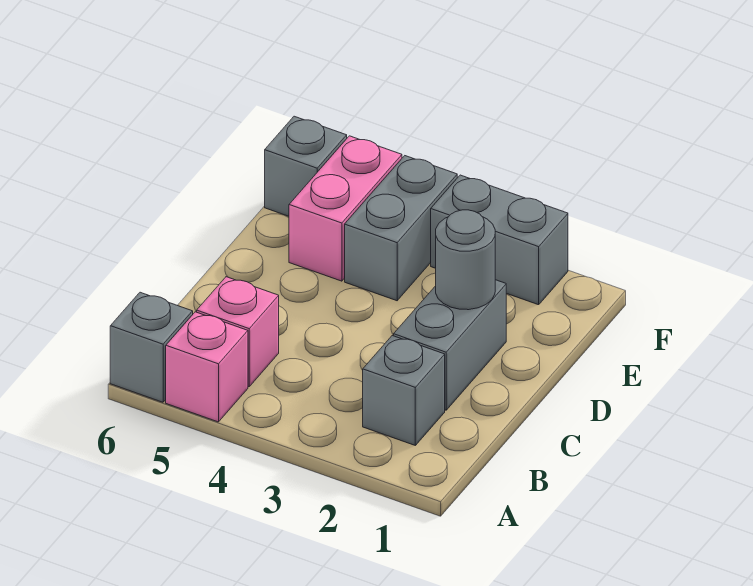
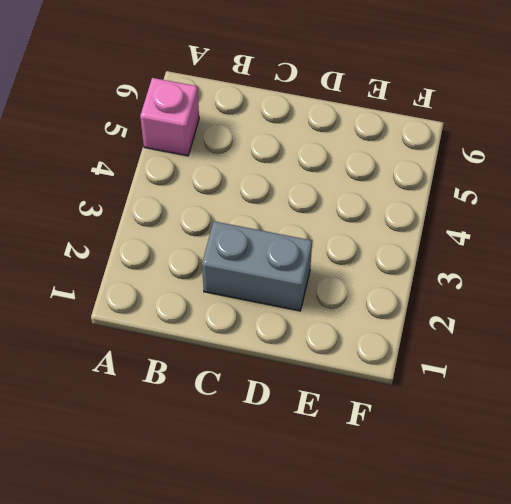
none -> grey brick A6 level 1
none -> grey brick B2 level 1

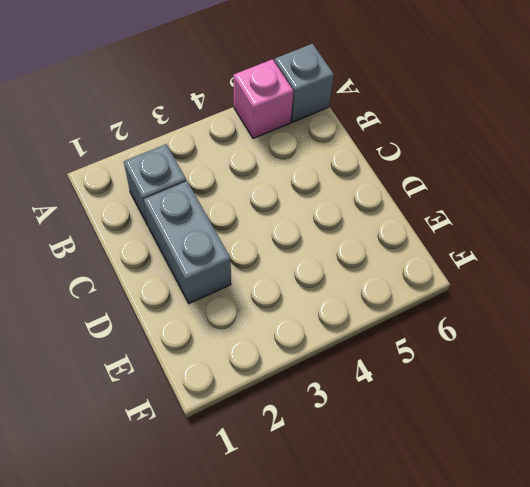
none -> pink brick B5 level 1
none -> grey brick E4:F4 level 1

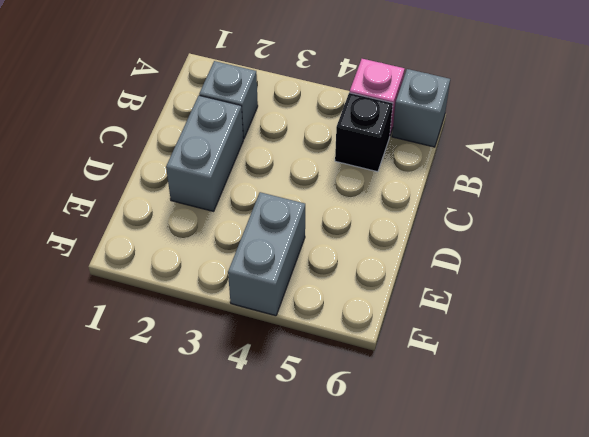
black brick B5 level 1 -> pink brick B5 level 1
none -> pink brick E5:F5 level 1
none -> grey brick F2:F3 level 1

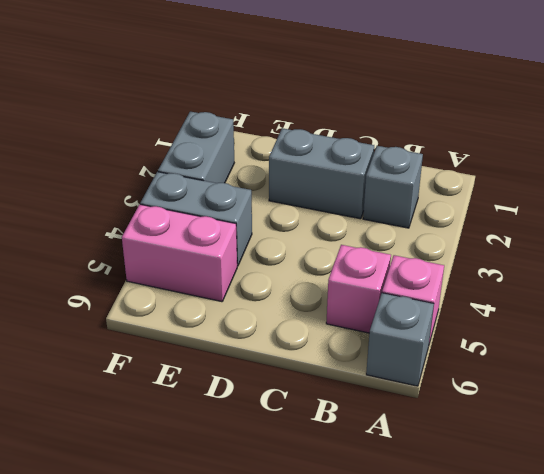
none -> grey brick F6 level 1
none -> grey round brick D2 level 2

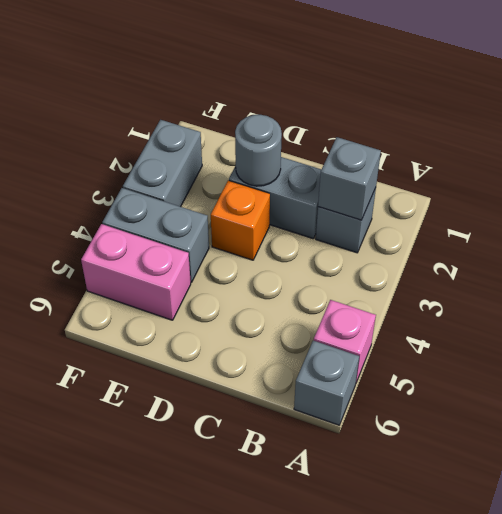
grey brick B2 level 2 -> grey brick F6 level 1
orange brick D3 level 1 -> none
none -> pink brick B5 level 1

